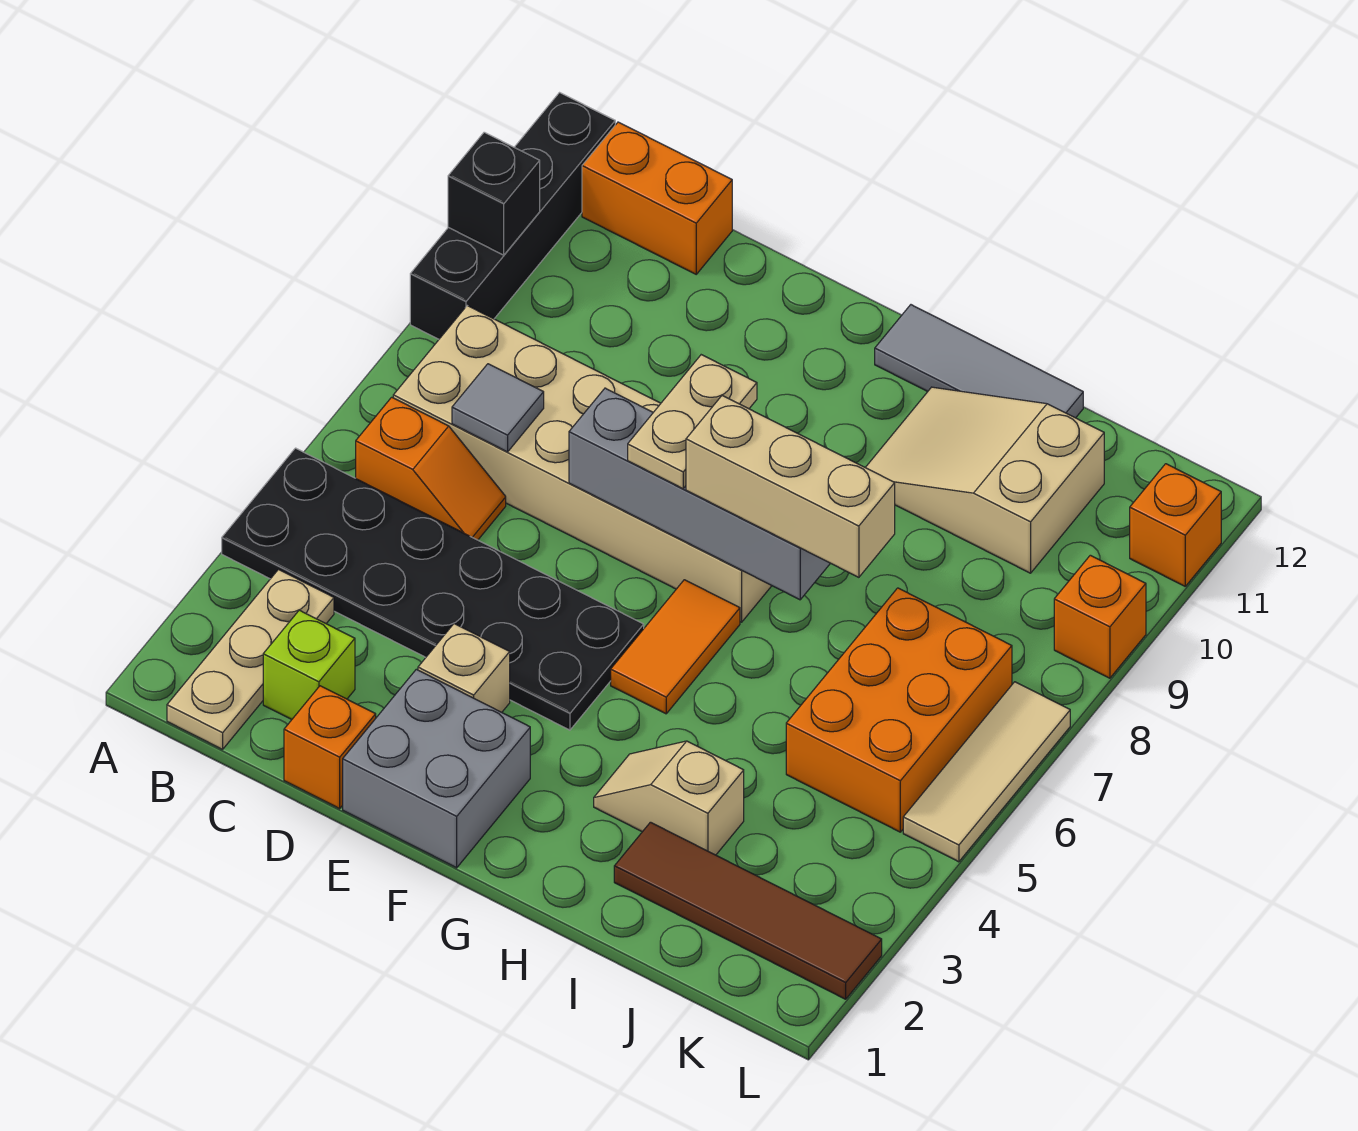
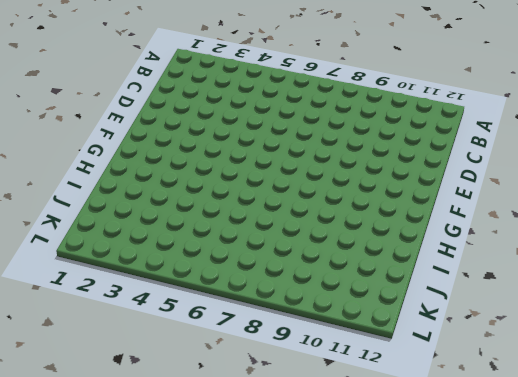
none -> black plate A4:F5 level 1
none -> black brick A9:A12 level 1
none -> tan plate B1:B3 level 1

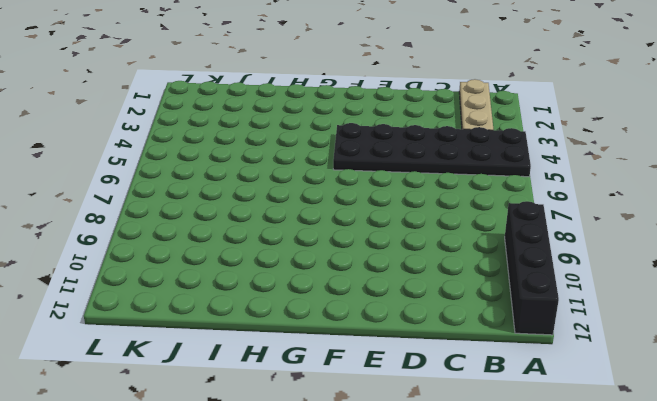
none -> orange slope B6:C6 level 1 top B
none -> tan brick B7:G8 level 1
none -> orange brick B12:C12 level 1

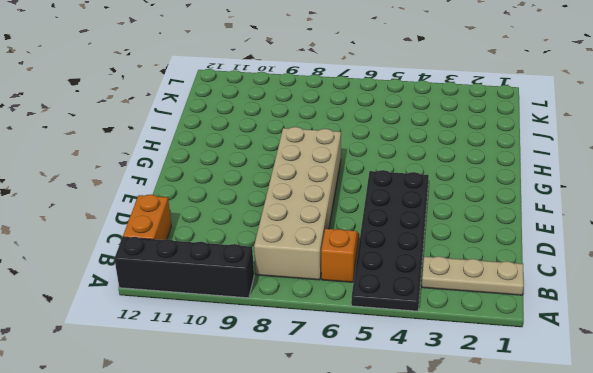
none -> lime brick C2 level 1
none -> orange brick D1 level 1
none -> grey brick E1:F2 level 1

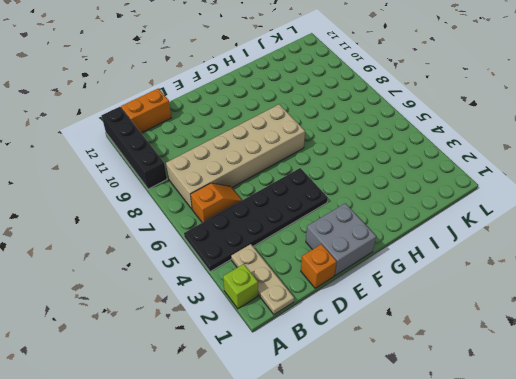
lime brick A2 level 1 -> lime brick C2 level 1
none -> tan brick E3 level 1
none -> orange tile G5:G6 level 1
none -> grey tile G12:I12 level 1

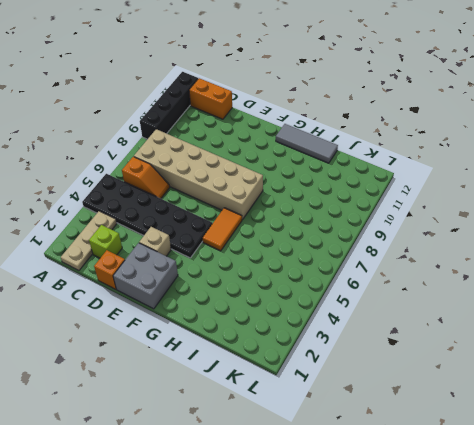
none -> tan slope H3:I3 level 1 top I
none -> tan slope H10:J11 level 1 top J
none -> brown tile I2:L2 level 1

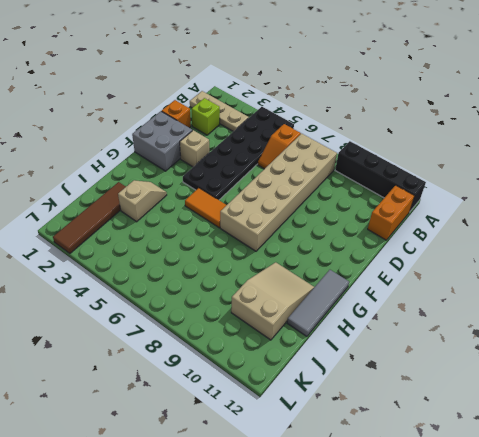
none -> orange brick J5:K7 level 1
none -> tan tile L5:L7 level 1
none -> orange brick L9 level 1

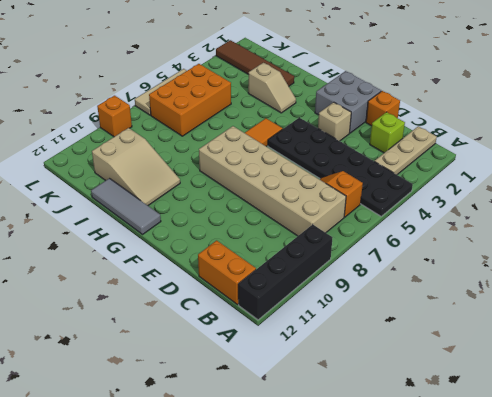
none -> orange brick L11 level 1
none -> black brick A10 level 2
none -> grey tile C7 level 2

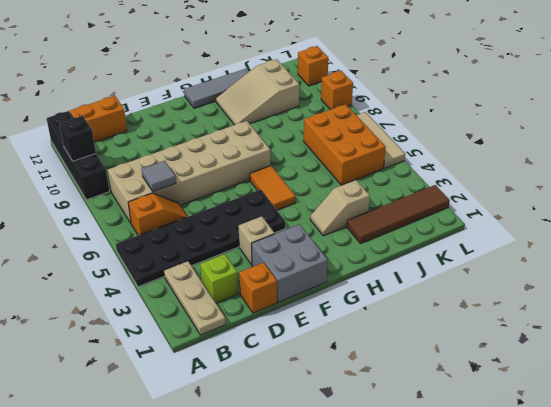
none -> grey brick E7:H7 level 2
none -> tan plate F7:F8 level 3
none -> tan brick G7:I7 level 3

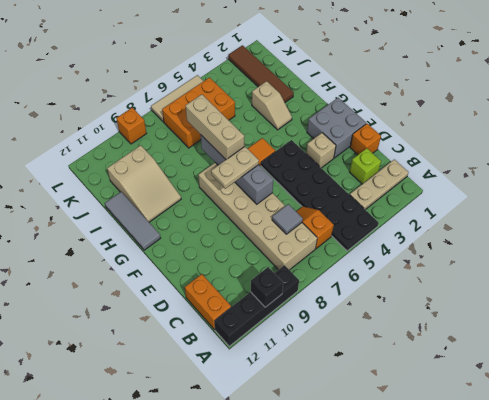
none -> orange brick L11 level 1

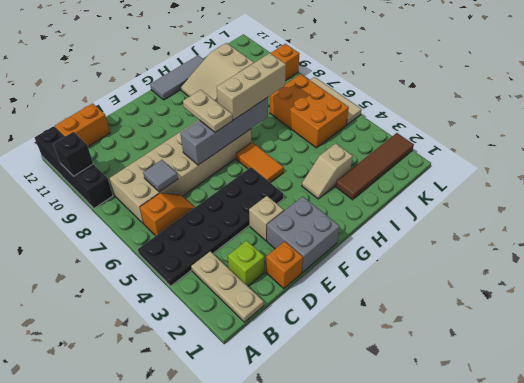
none -> orange brick L11 level 1

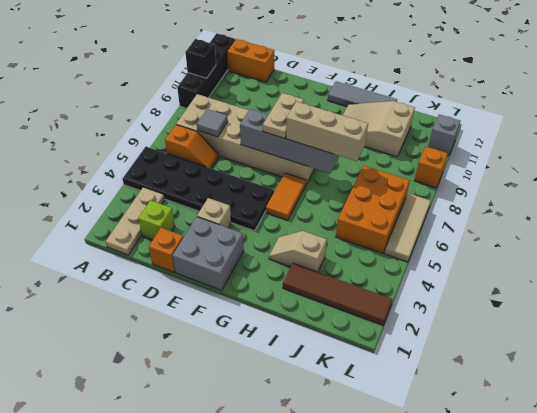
grey brick L11 level 1 -> orange brick L11 level 1

